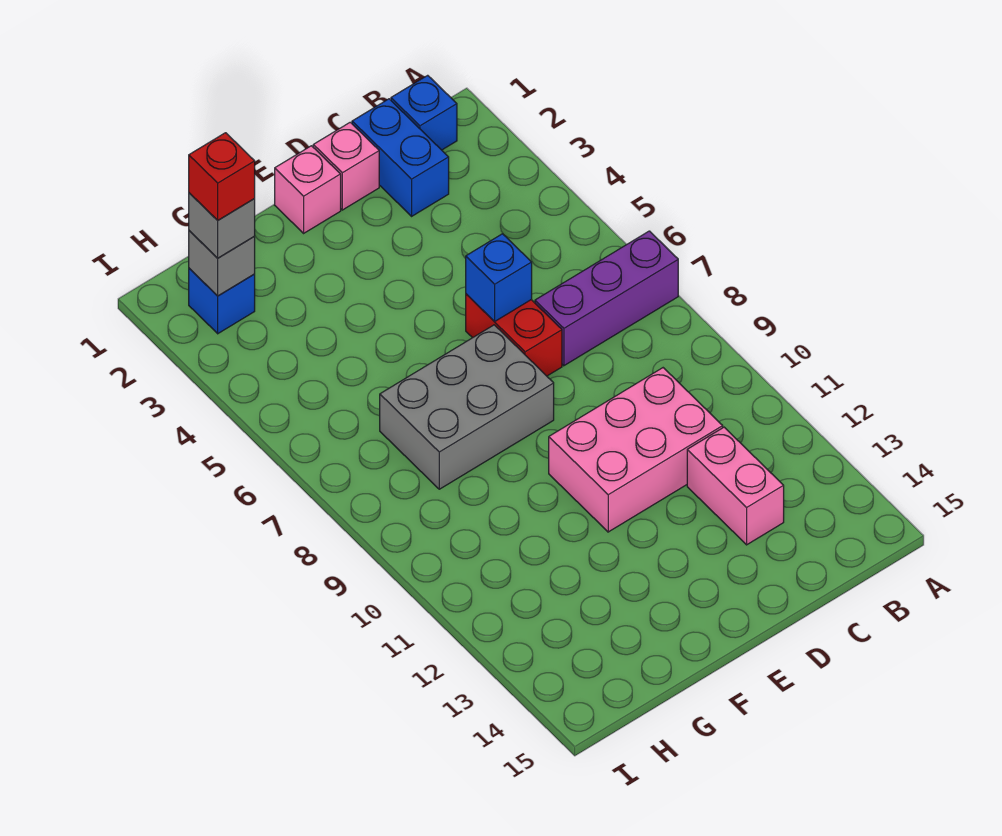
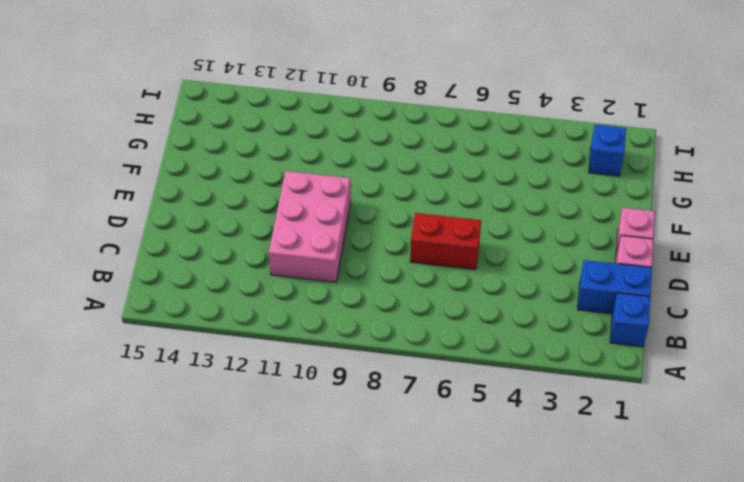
none -> purple brick A7:C7 level 1
none -> pink brick C12:C13 level 1
none -> grey brick E7:G8 level 1

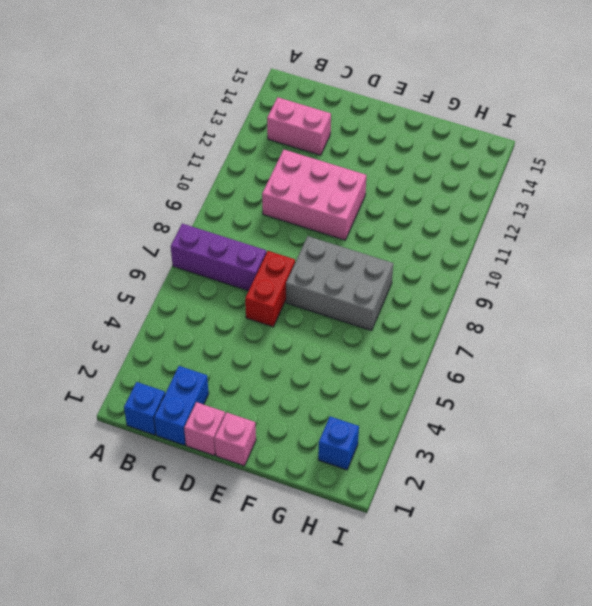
pink brick B13:C13 level 1 -> pink brick C12:C13 level 1
none -> blue brick D6 level 2
none -> grey brick H2 level 2
none -> grey brick H2 level 3

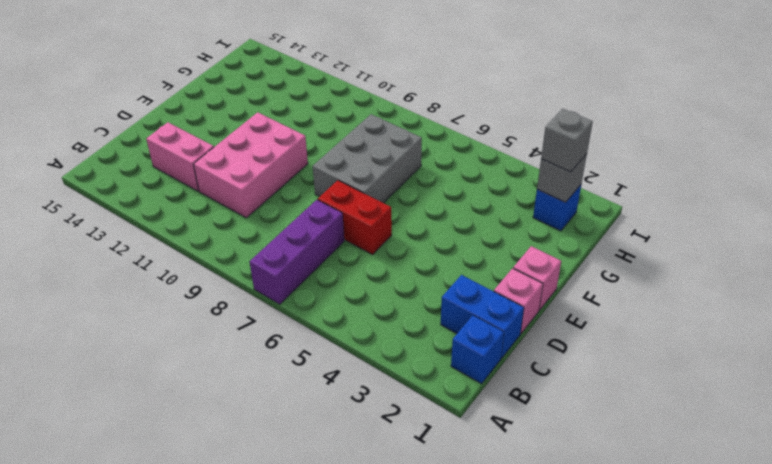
none -> blue brick D6 level 2
none -> red brick H2 level 4

